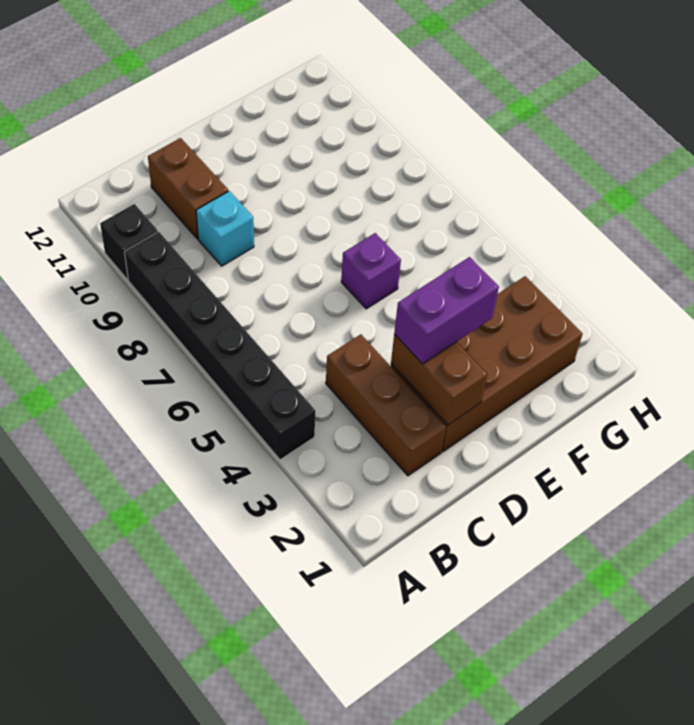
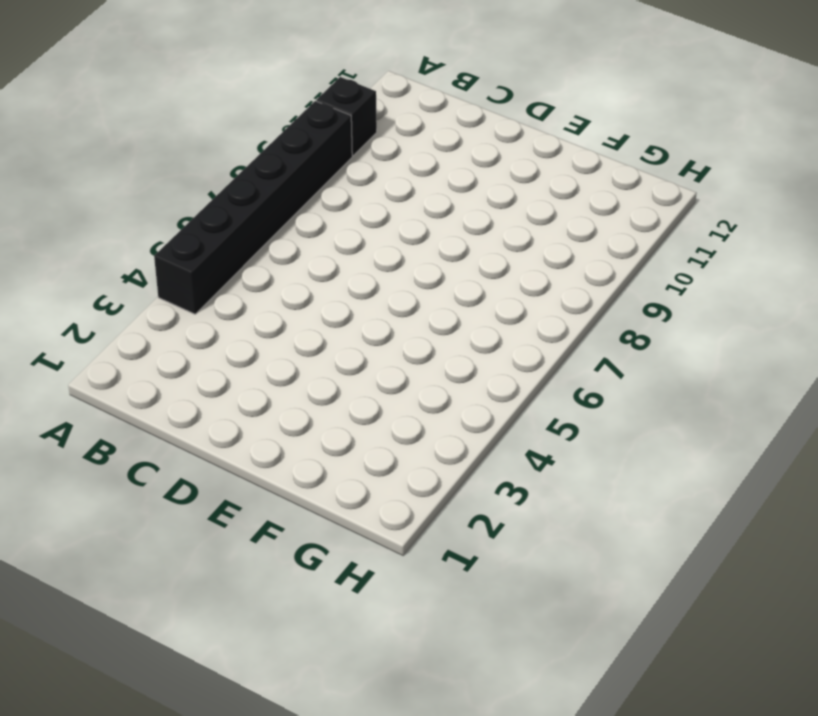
none -> brown brick C2:C4 level 1
none -> cyan brick C9 level 1

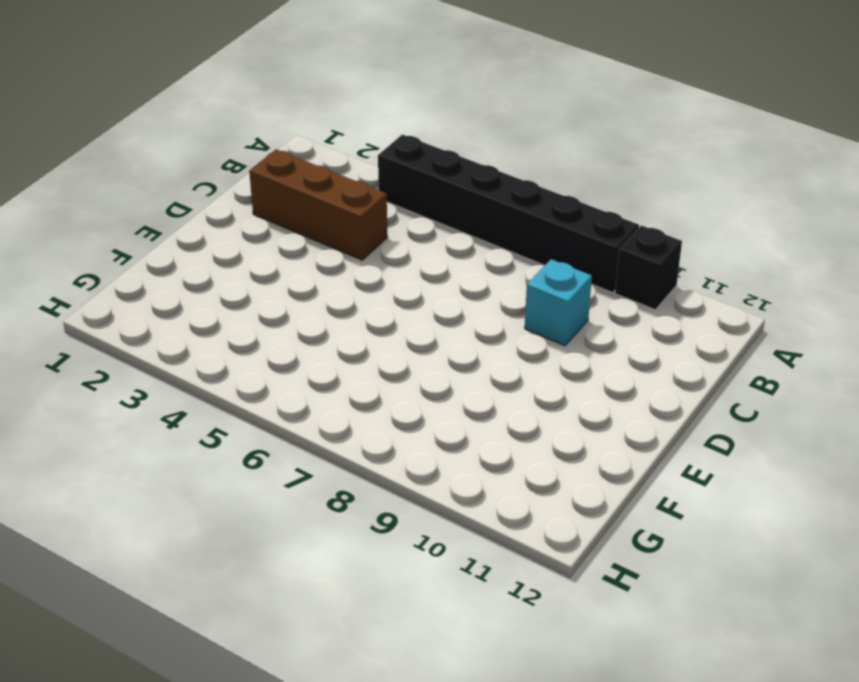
none -> brown brick C10:C11 level 1
none -> brown brick D2:G3 level 1

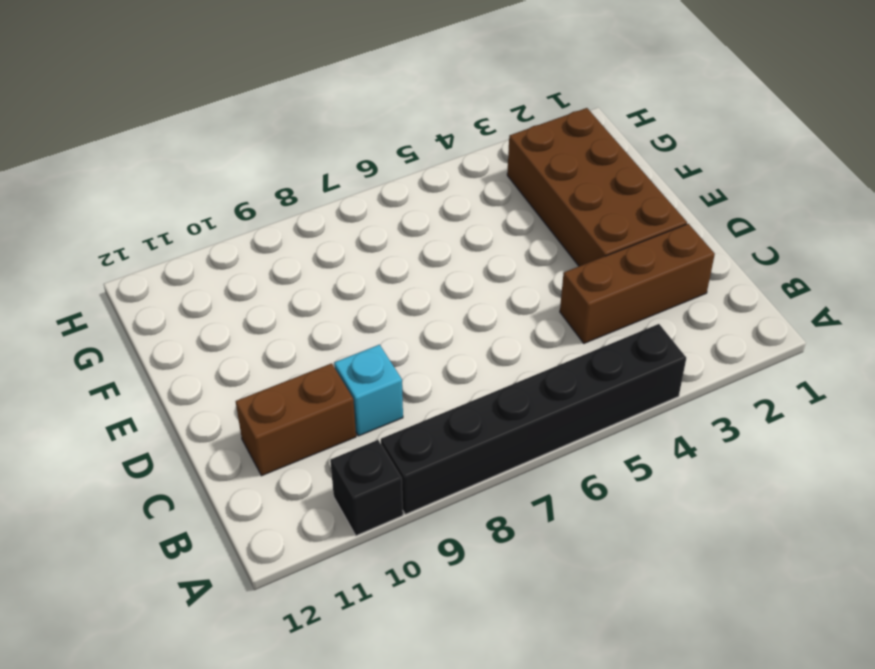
none -> purple brick E6 level 1
none -> brown brick D2:D3 level 2

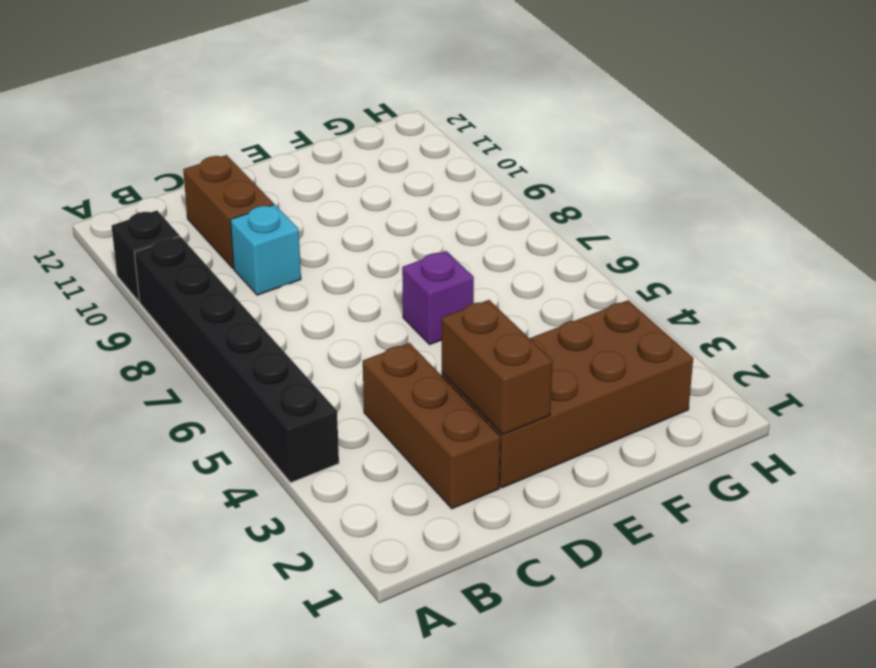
none -> purple brick D3:E3 level 3

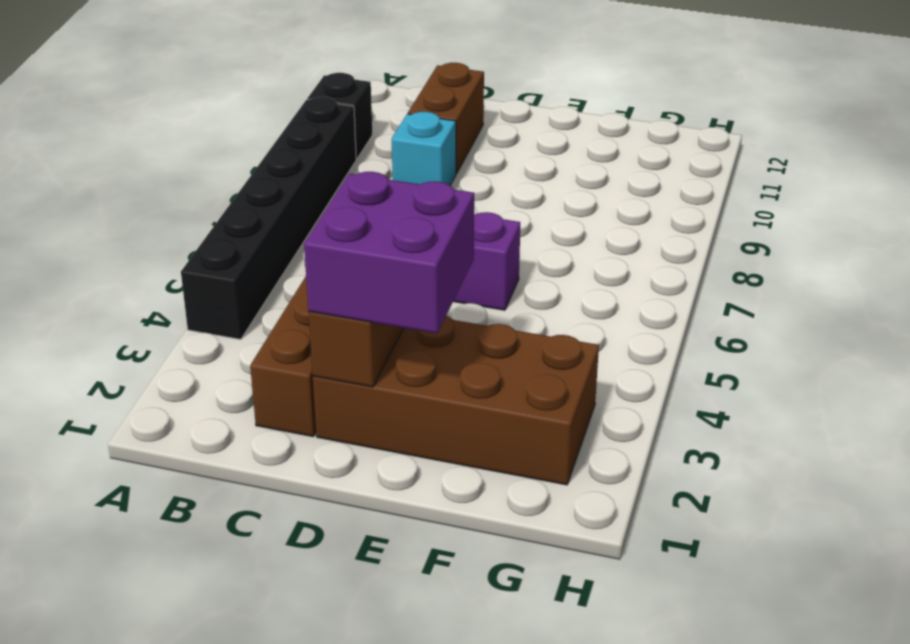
purple brick D2:E3 level 3 -> purple brick D3:E3 level 3

